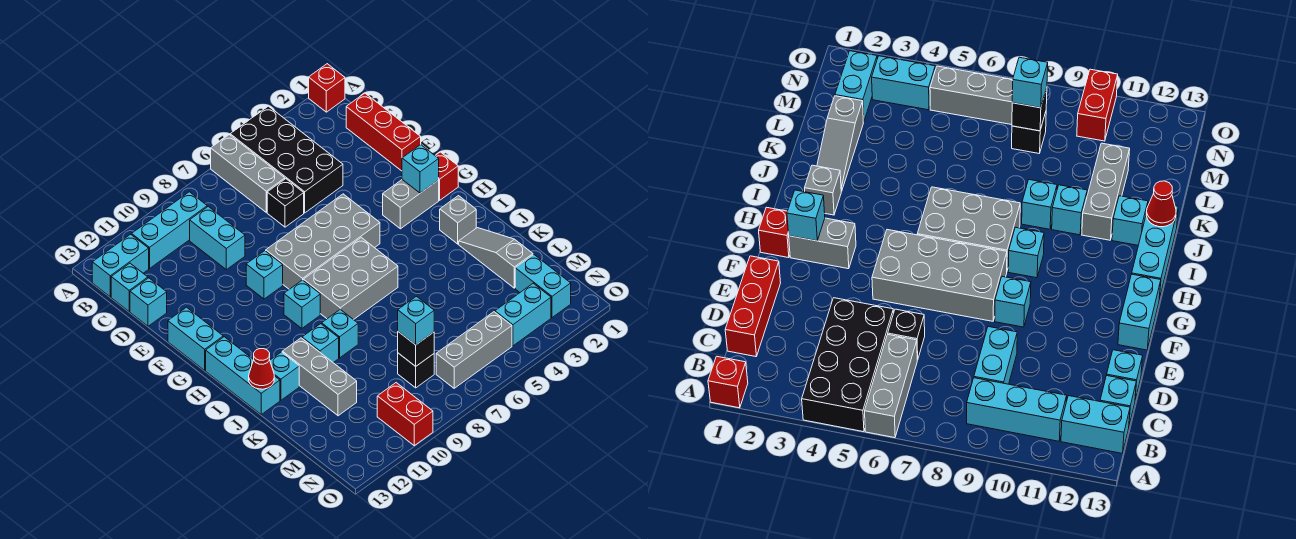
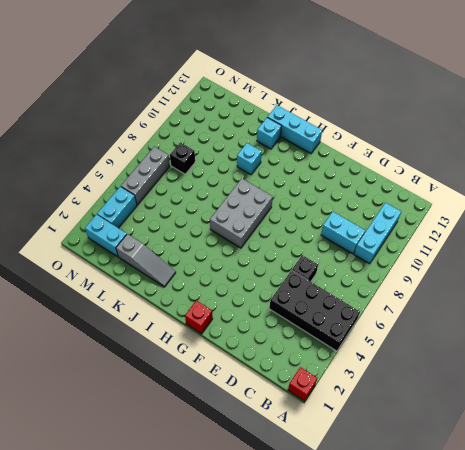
none -> grey brick A6:C6 level 1
none -> cyan brick B12:B13 level 1
none -> red brick C1:E1 level 1
none -> cyan brick C13 level 1

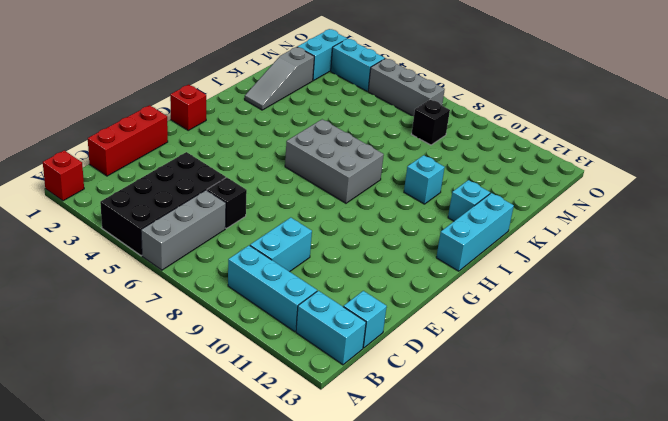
none -> cyan brick D13 level 1
none -> grey brick F5:G8 level 1
none -> cyan brick F9 level 1
none -> cyan brick F13:G13 level 1

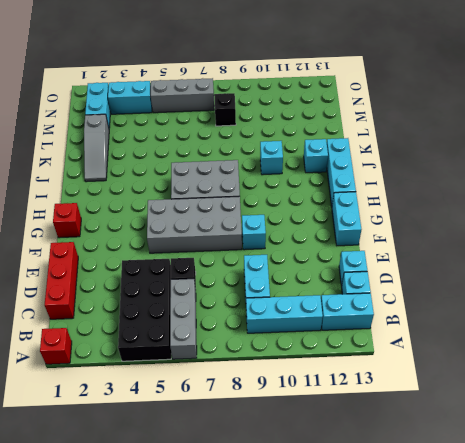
none -> grey brick G2:G3 level 1
none -> cyan brick H9 level 1
none -> grey brick I2 level 1
none -> cyan brick J9 level 1

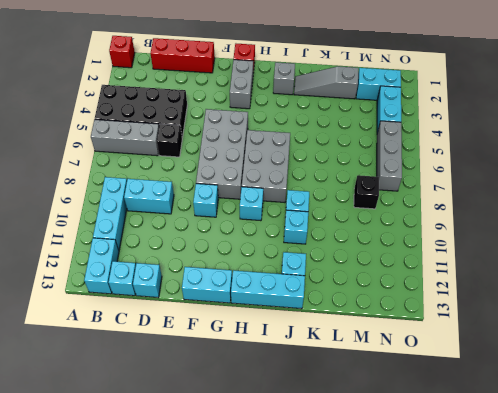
none -> grey brick J11:L11 level 1
none -> red brick N10:O10 level 1
none -> cyan brick G2 level 2
none -> red cone J13 level 2

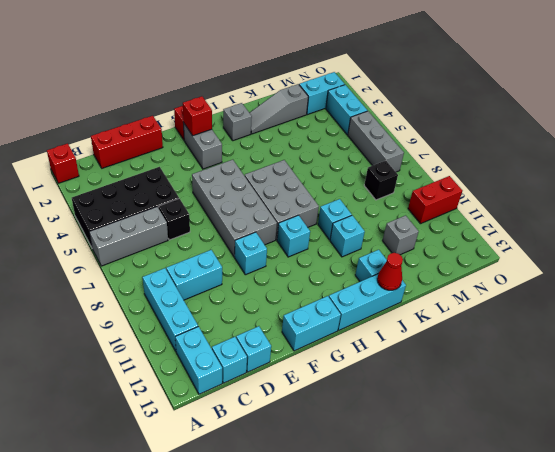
red brick G2 level 2 -> cyan brick G2 level 2
grey brick L11 level 1 -> grey brick J11:L11 level 1
none -> black brick M8 level 2
none -> cyan brick M8 level 3

